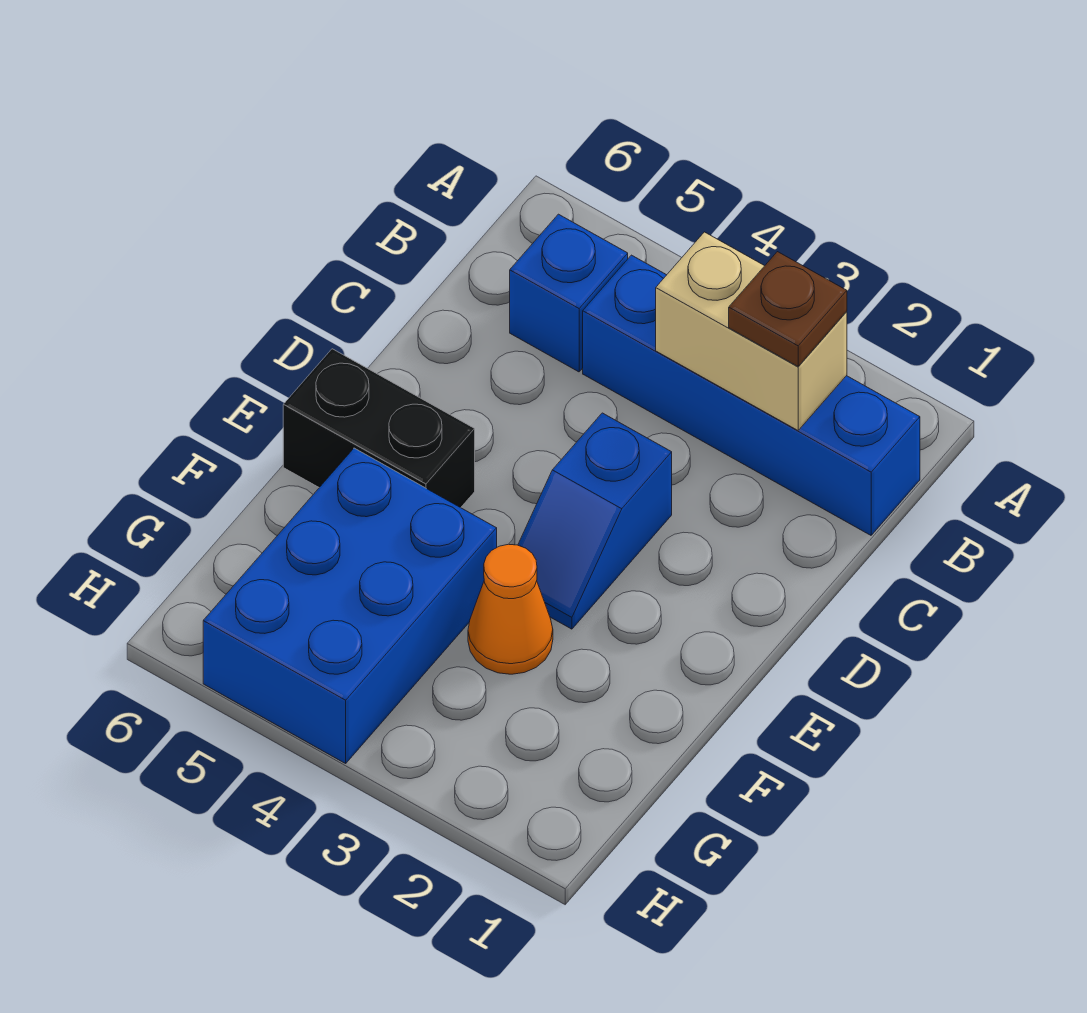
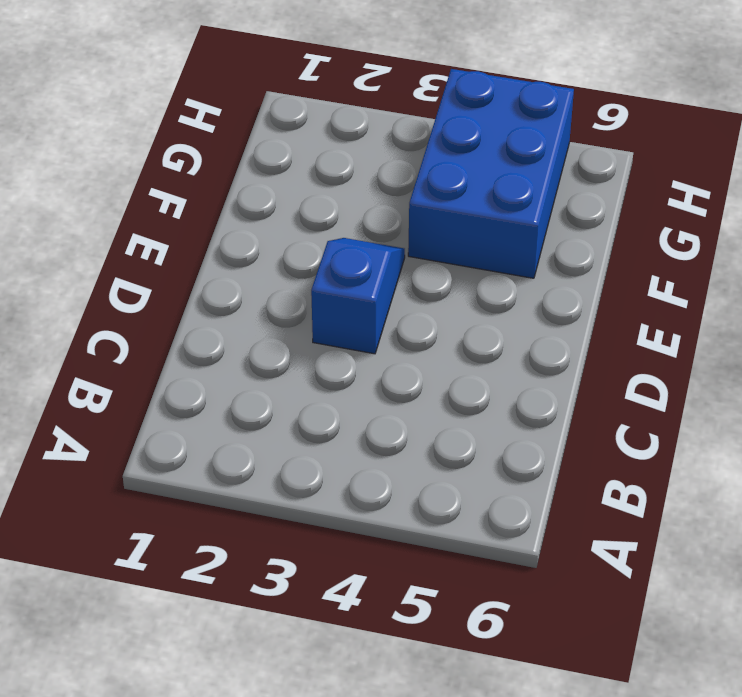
none -> blue brick B1:B4 level 1
none -> blue brick B5 level 1

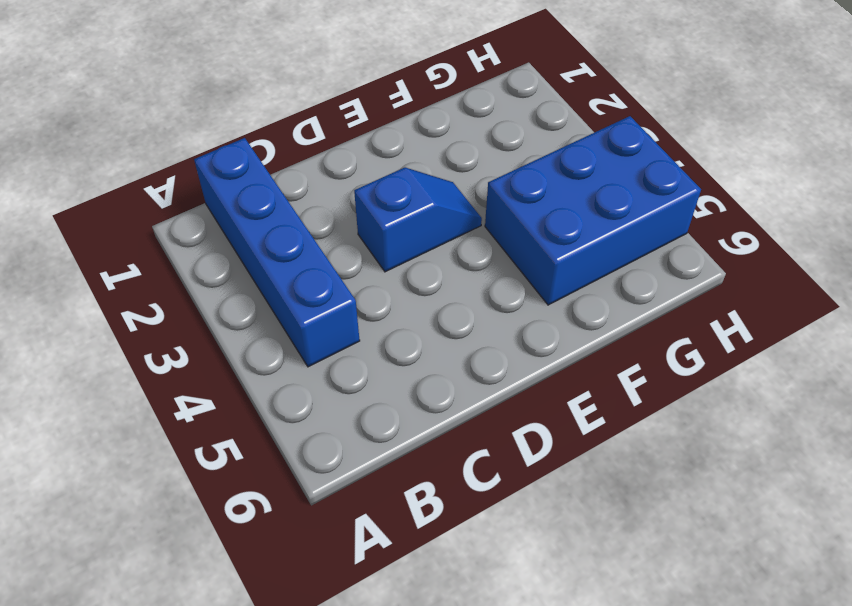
none -> blue brick B5 level 1
none -> black brick E5:E6 level 1

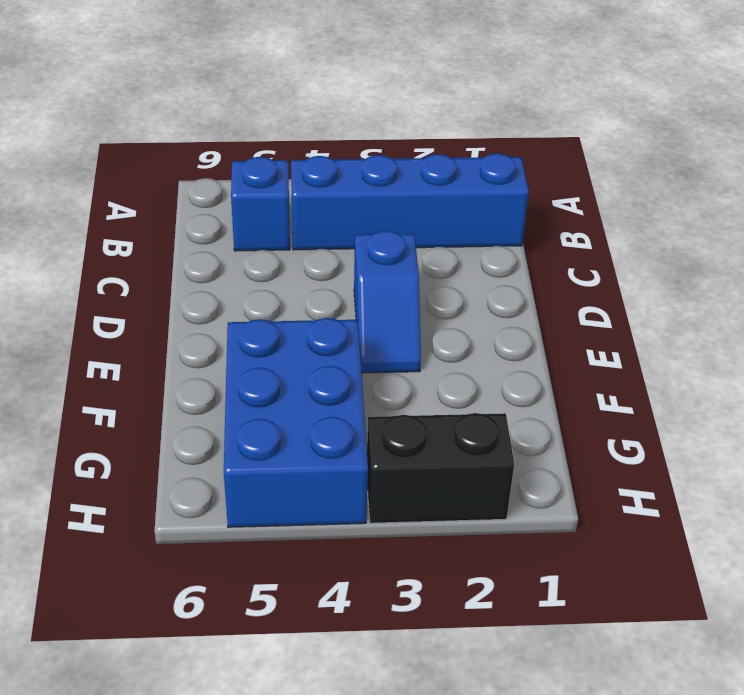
black brick H2:H3 level 1 -> black brick E5:E6 level 1
none -> orange cone F3 level 1
none -> tan brick B2:B3 level 2

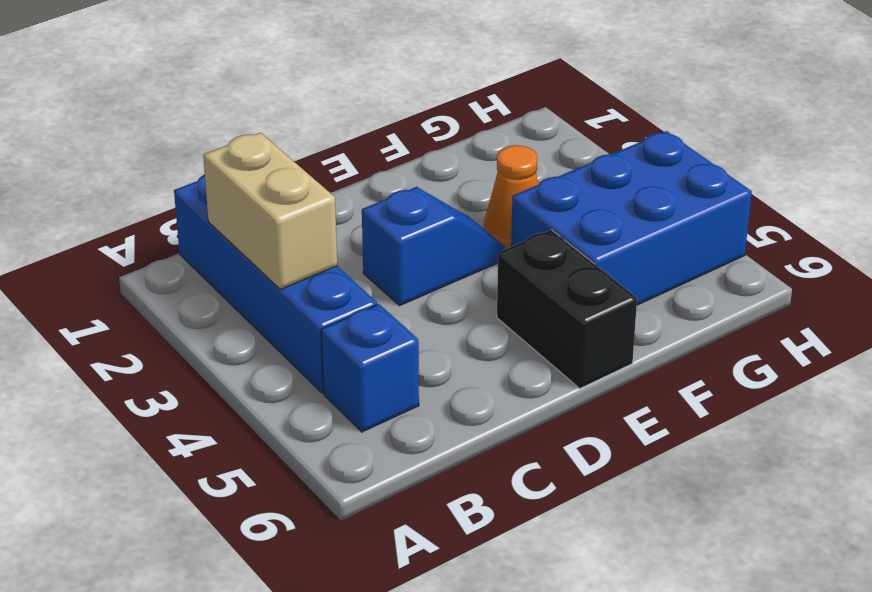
none -> brown plate B2 level 3

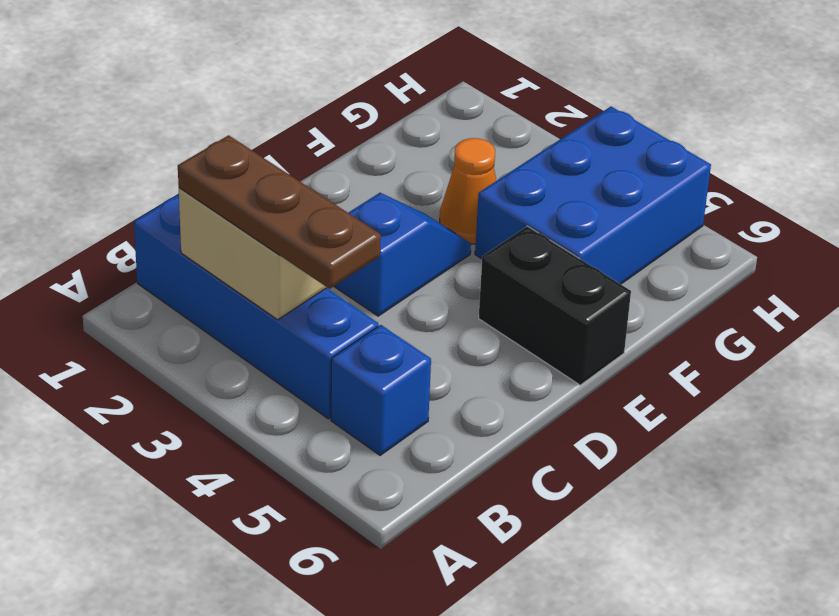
brown plate B2:B4 level 3 -> brown plate B2 level 3

